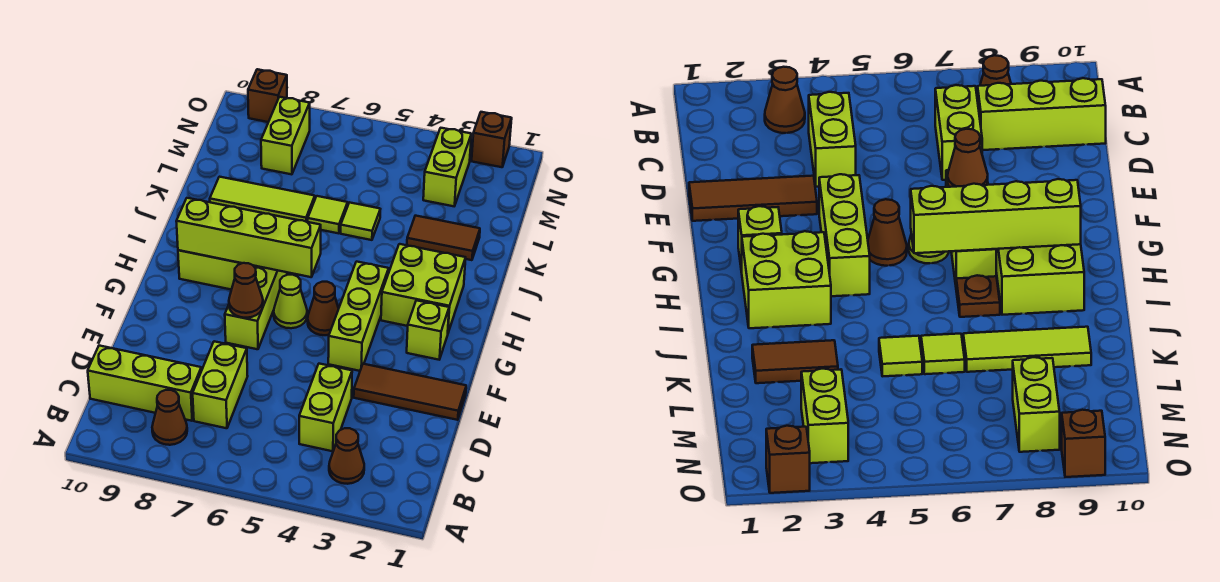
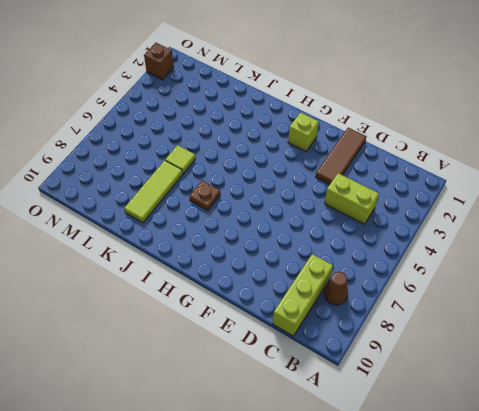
none -> brown cone B3 level 1
none -> lime brick C7:D7 level 1
none -> lime brick F4:H4 level 1

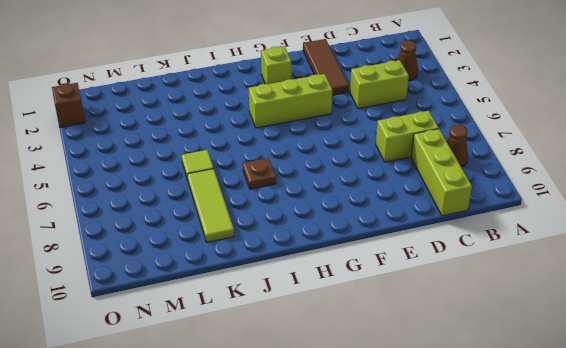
none -> lime brick F7:H7 level 1
none -> brown cone G5 level 1
none -> lime cone G6 level 1

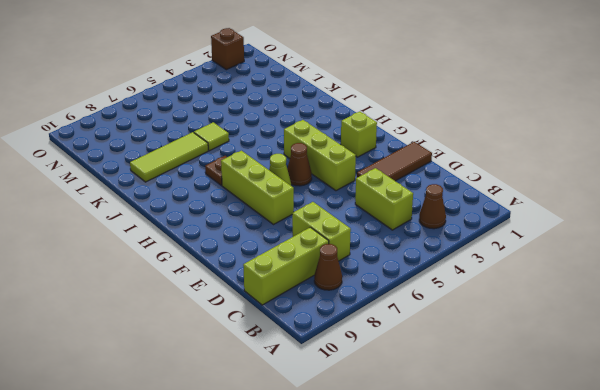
none -> lime brick H2:I3 level 1
none -> lime brick H8:I9 level 1
none -> brown tile K2:K3 level 1

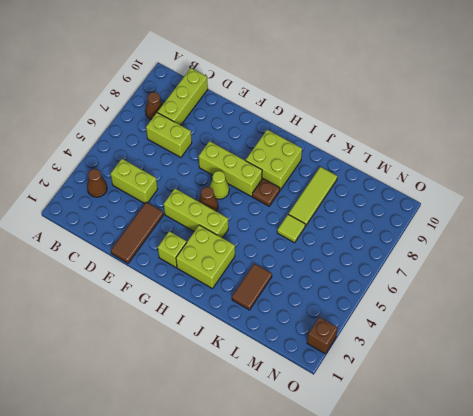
none -> lime tile K5 level 1
none -> lime brick M3:N3 level 1
none -> lime brick M8:N8 level 1

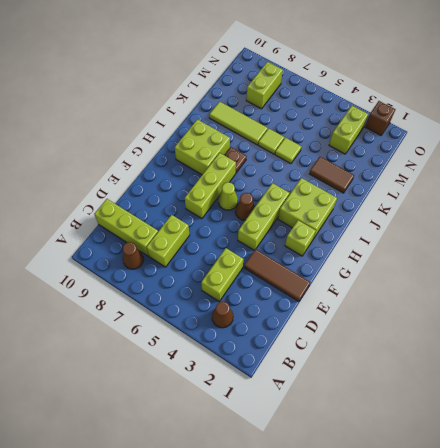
none -> brown brick O9 level 1
none -> brown cone F7 level 2
none -> lime brick H6:H9 level 2

